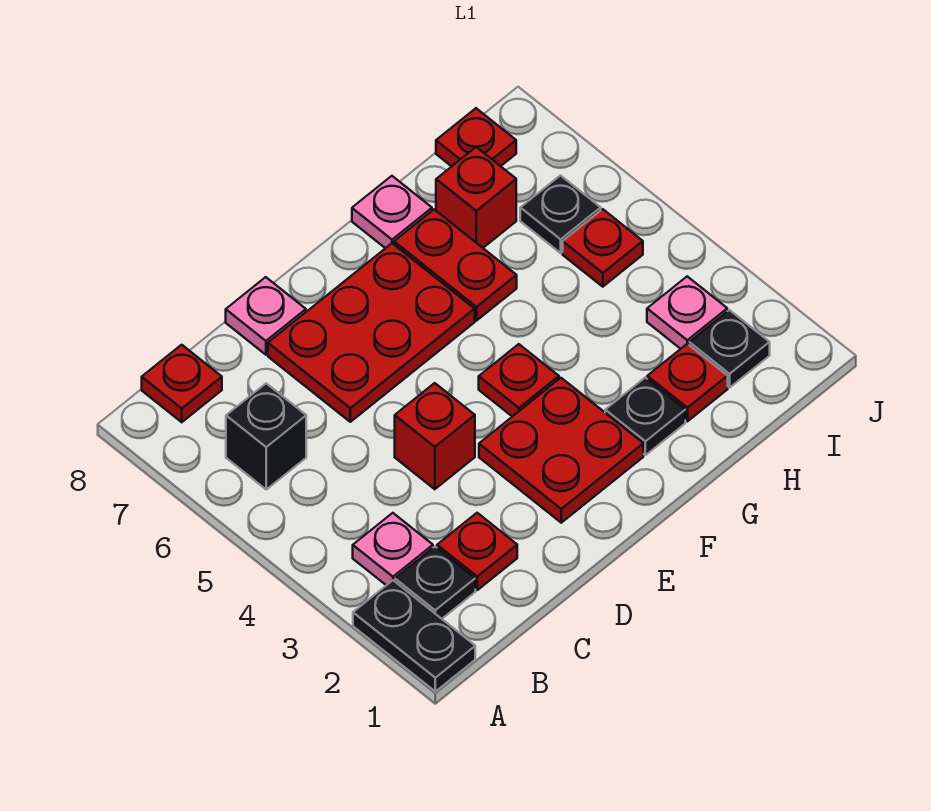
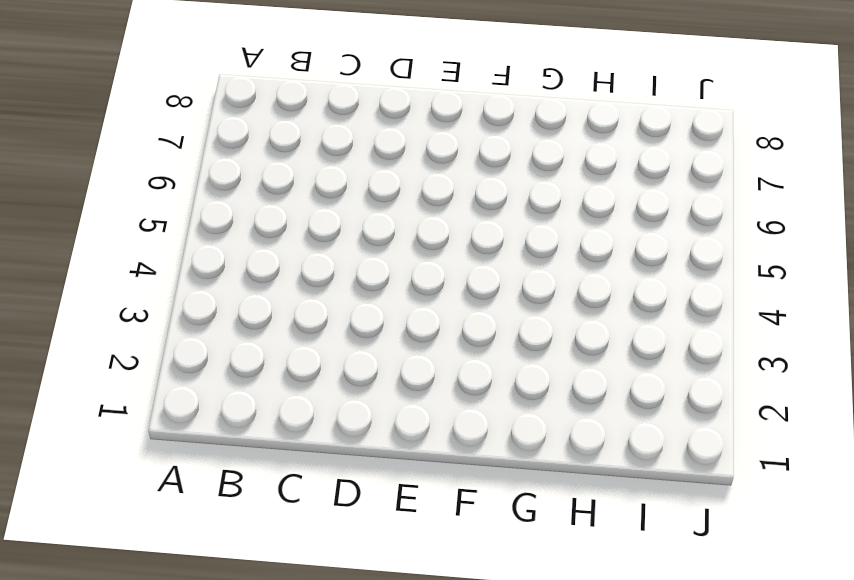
none -> black plate A1:A2 level 1
none -> black plate B2 level 1
none -> pink plate B3 level 1

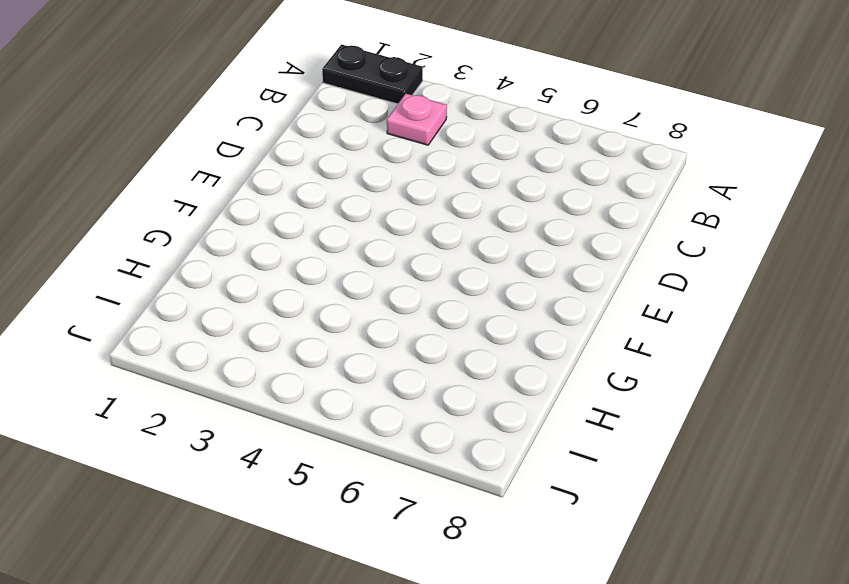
none -> black plate B2 level 1
none -> black brick B6 level 1
none -> red plate B8 level 1

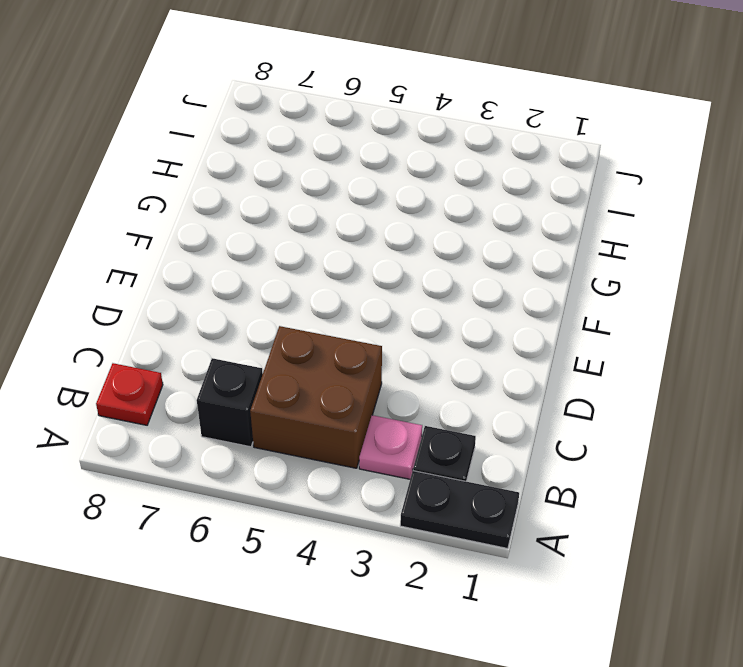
brown brick B4:C5 level 1 -> none
none -> red plate C2 level 1
none -> red brick D4 level 1
none -> red plate D6:F7 level 1

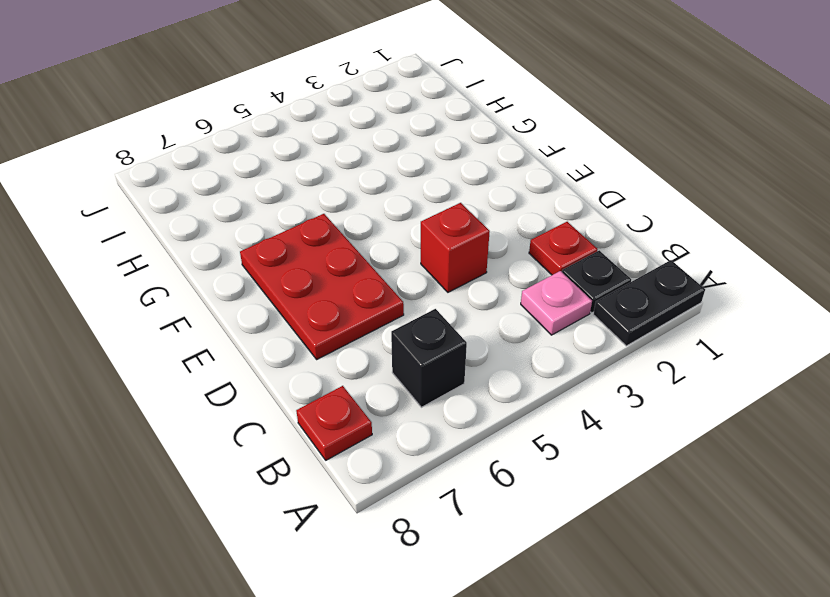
none -> pink plate D8 level 1
none -> red plate E2:F3 level 1
none -> red plate F4 level 1

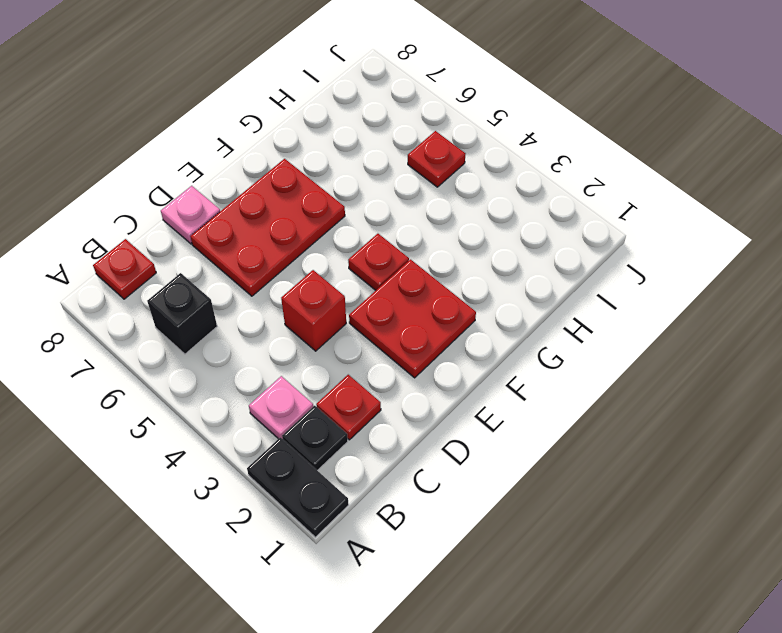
none -> black plate G2 level 1
none -> red plate G6:G7 level 1
none -> pink plate G8 level 1

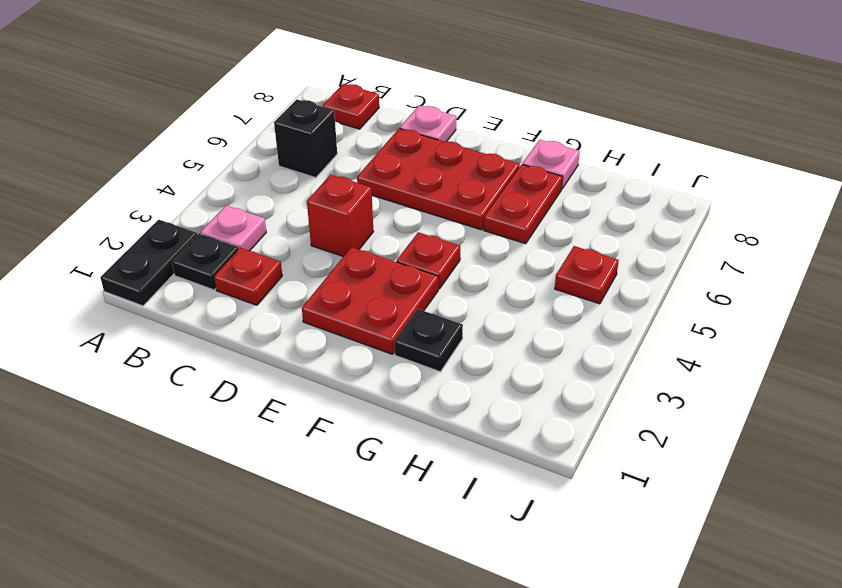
none -> red plate H2 level 1
none -> red brick H7 level 1
none -> black plate I2 level 1

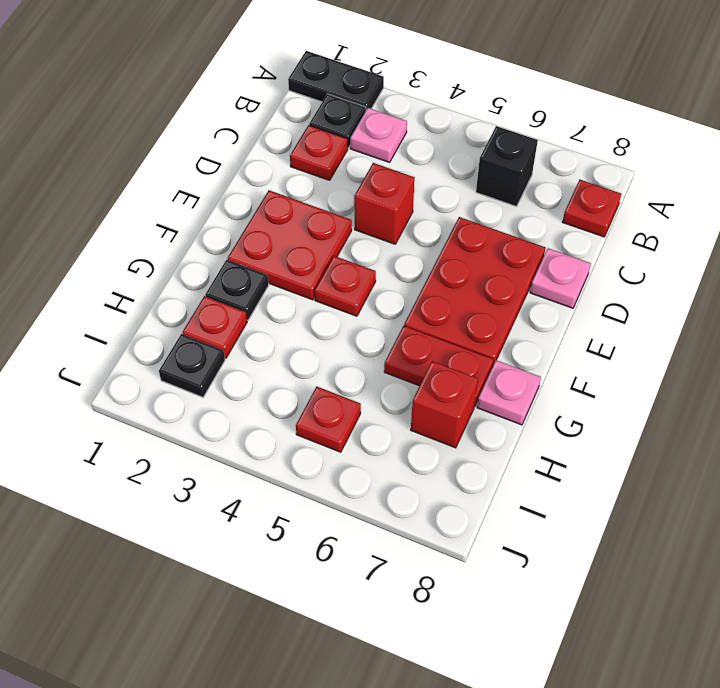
none -> pink plate I3 level 1
none -> black plate I6 level 1
none -> red plate I8 level 1

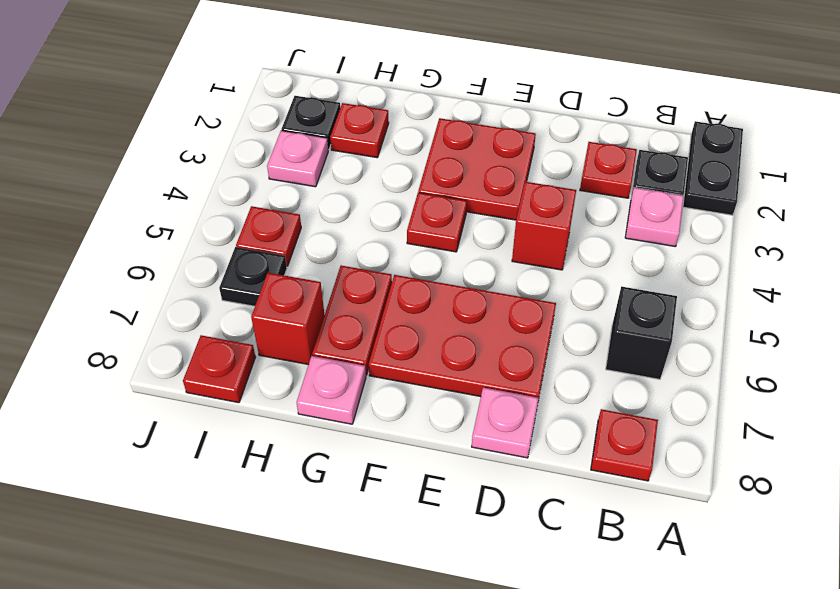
none -> black plate G2 level 1

